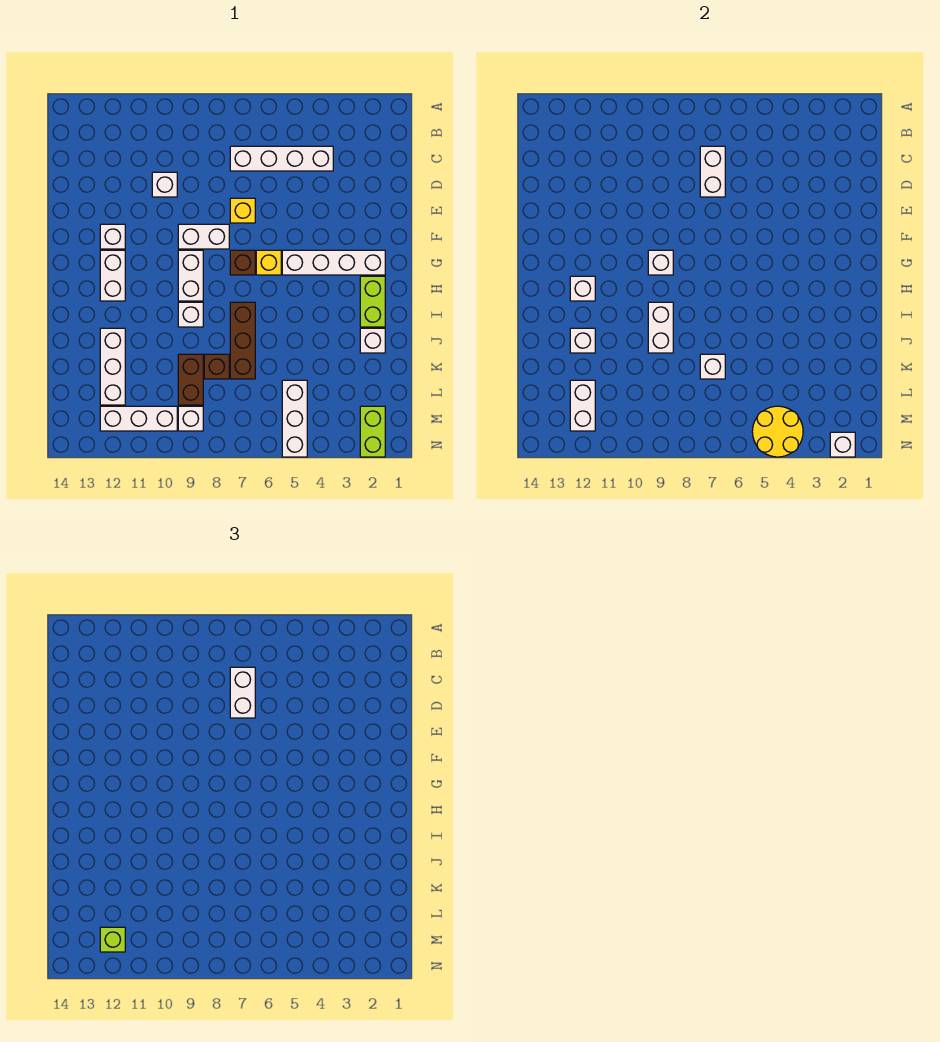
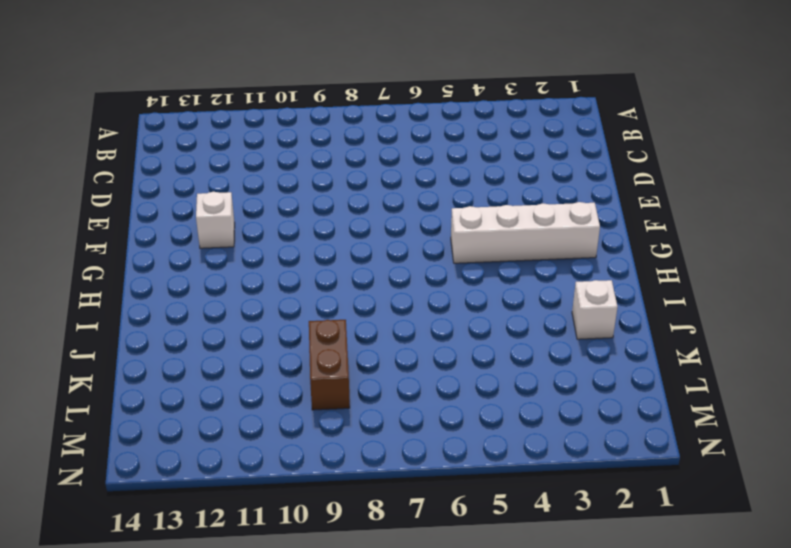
none -> white brick C4:C7 level 1
none -> white brick D10 level 1
none -> yellow brick E7 level 1
none -> white brick F8:F9 level 1

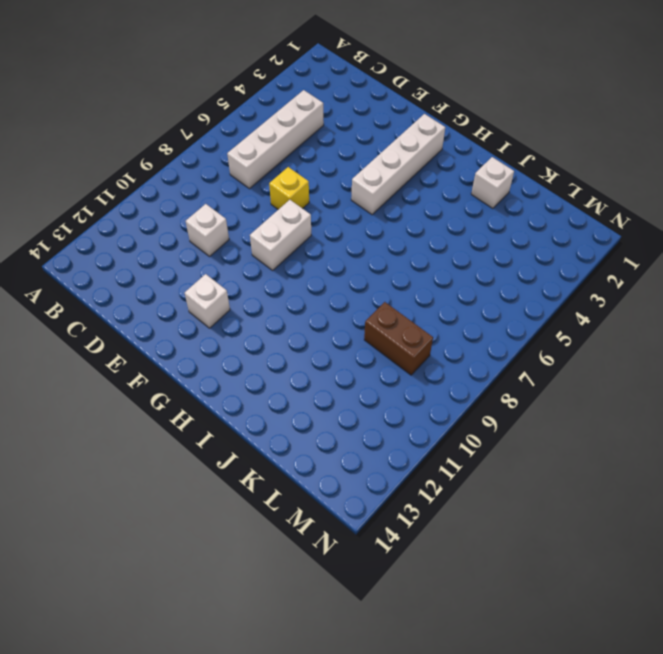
none -> yellow brick G6 level 1
none -> brown brick G7 level 1
none -> white brick G9:H9 level 1
none -> white brick G12:H12 level 1

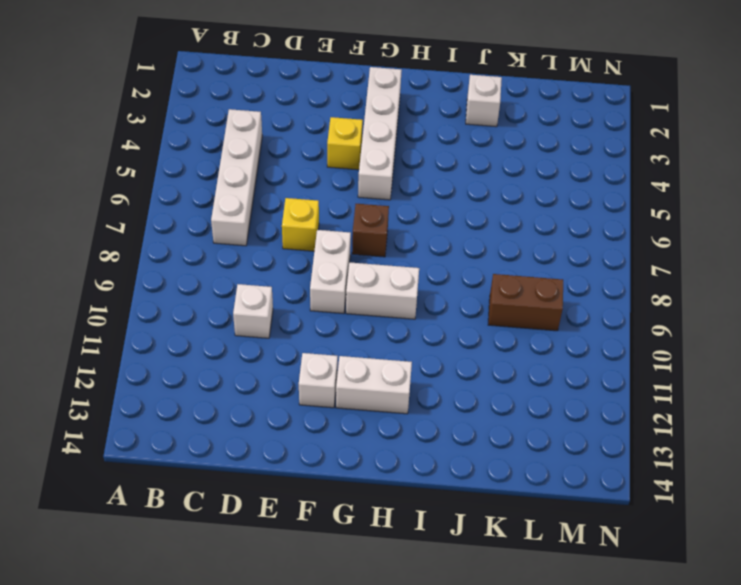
yellow brick F4 level 1 -> yellow brick G6 level 1
none -> lime brick H2:I2 level 1
none -> brown brick I7:K7 level 1
none -> white brick I9 level 1
none -> white brick J12:L12 level 1

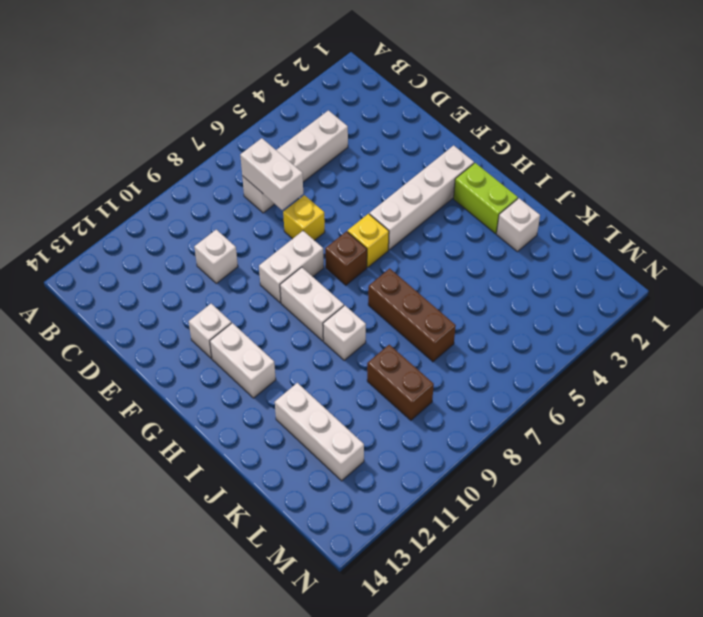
none -> brown brick K8 level 1
none -> white brick L5:N5 level 1
none -> lime brick M2:N2 level 1
none -> white brick M9 level 1

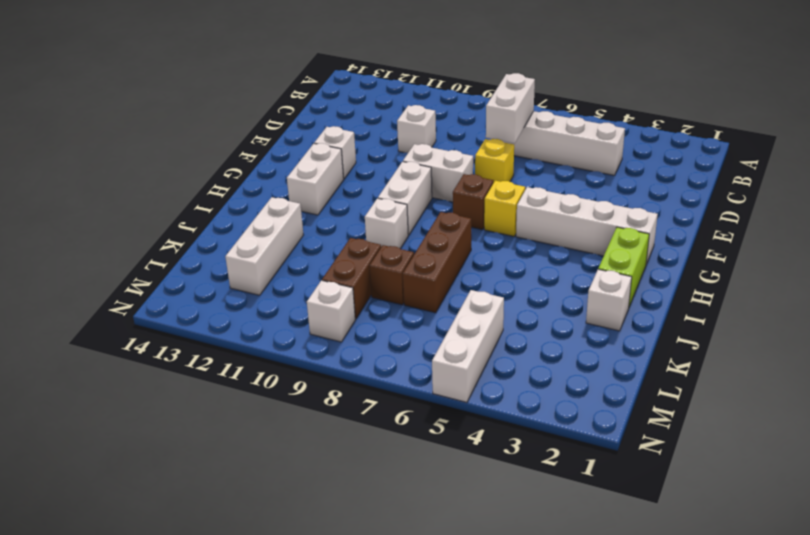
none -> lime brick M2:N2 level 1
none -> white brick M10:M12 level 1
none -> white brick G9 level 2
none -> white brick H12 level 2

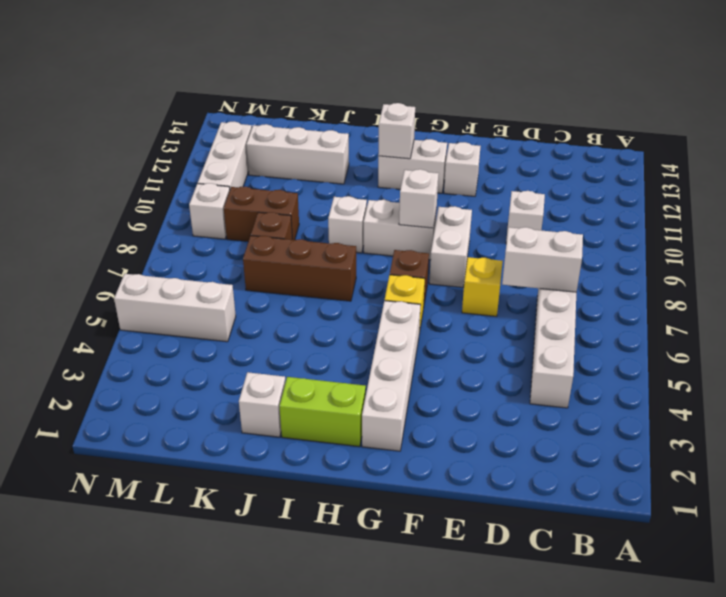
none -> lime brick M2:N2 level 1
none -> white brick I9:J9 level 2
none -> white brick J12 level 2
none -> white brick K7 level 2

